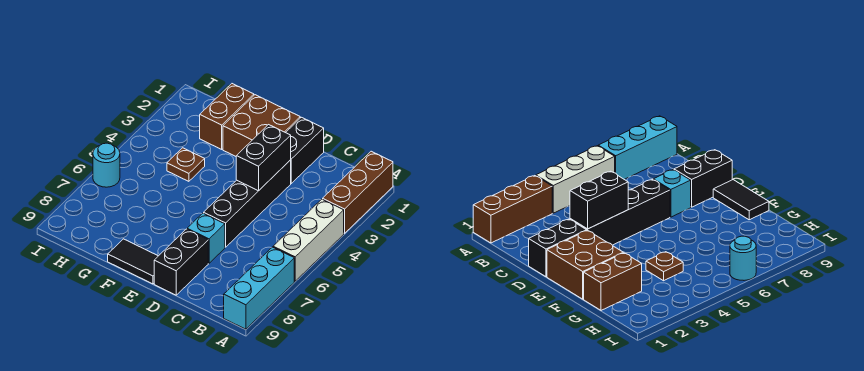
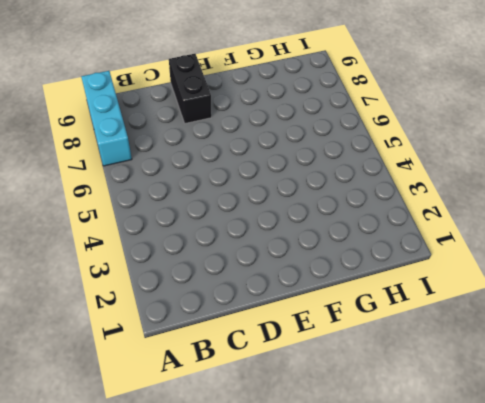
none -> brown brick A1:A3 level 1
none -> white brick A4:A6 level 1
none -> black brick D1:D2 level 1

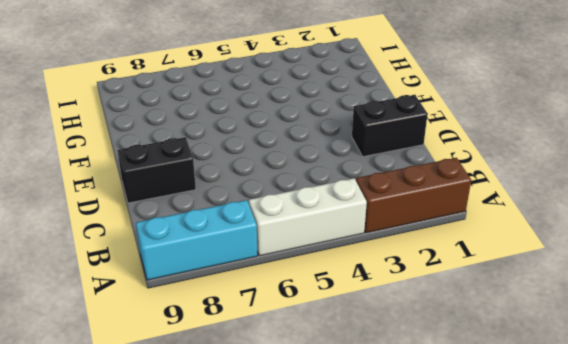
none -> black brick D3:D6 level 1
none -> cyan brick D7 level 1
none -> brown brick E1:F2 level 1

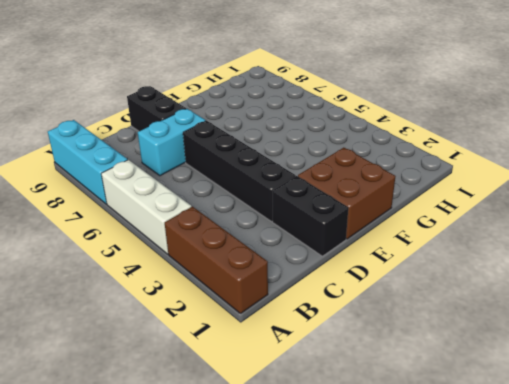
cyan brick C7:D7 level 1 -> cyan brick D7 level 1
none -> black tile E9:F9 level 1
none -> brown brick G1:G2 level 1
none -> brown plate G4 level 1

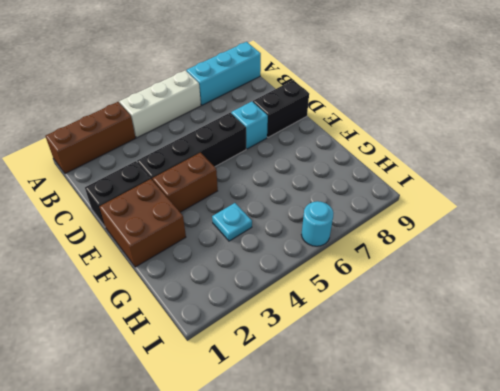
brown brick E3:E4 level 1 -> brown brick G1:G2 level 1
cyan plate G4 level 1 -> brown plate G4 level 1
none -> black tile E9:F9 level 1
none -> black brick D3:D4 level 2

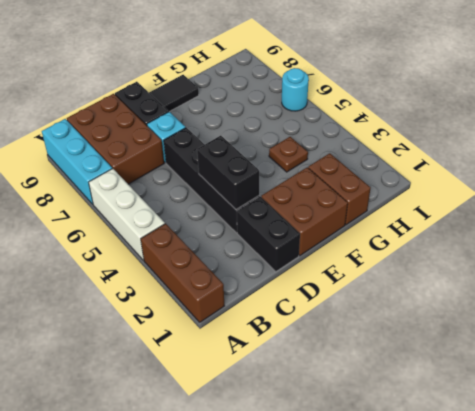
brown brick B7:C9 level 1 -> none

